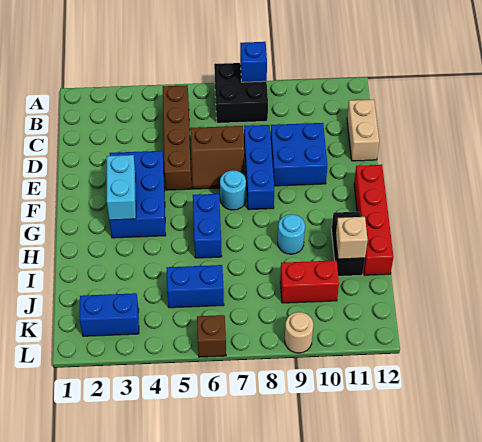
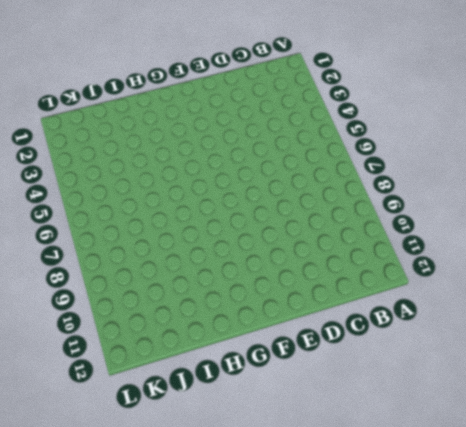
none -> black brick A7:B8 level 1
none -> brown brick B5:E5 level 1
none -> tan brick C12:D12 level 1

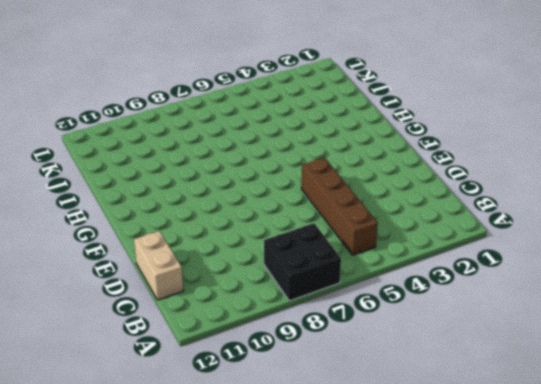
none -> brown slope D6:E7 level 1 top D
none -> blue brick D8:F8 level 1
none -> blue brick D9:E10 level 1

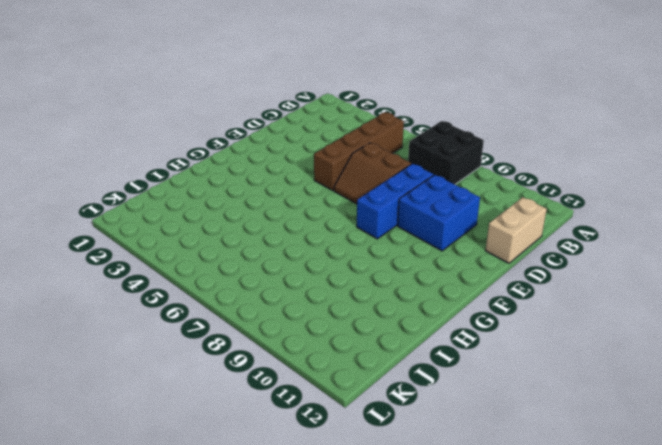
none -> blue brick E3:G4 level 1
none -> cyan round brick F7 level 1
none -> red brick F12:I12 level 1

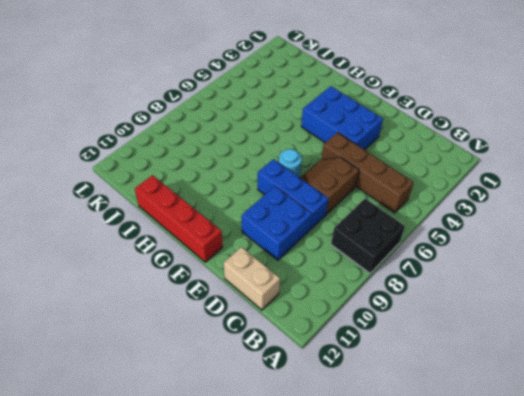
none -> blue brick G6:H6 level 1
none -> cyan round brick H9 level 1
none -> black brick H11:I11 level 1

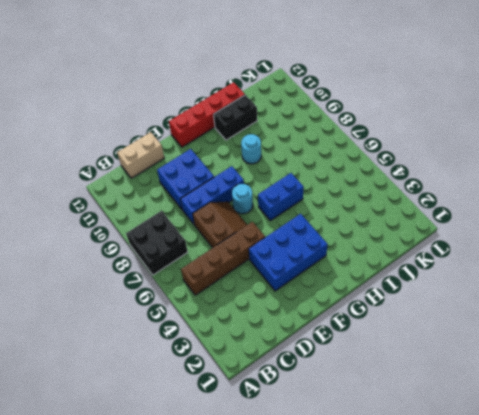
none -> blue brick J5:J6 level 1
none -> red brick J9:J10 level 1
none -> blue brick K2:K3 level 1

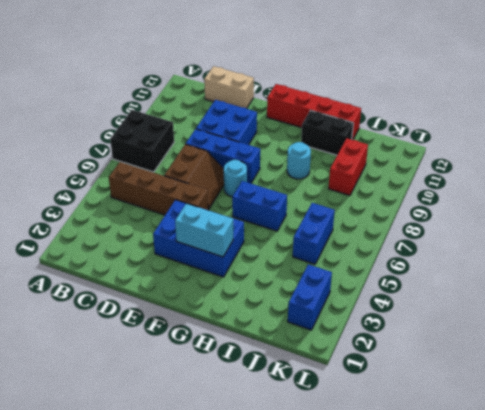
none -> brown brick L6 level 1
none -> tan round brick L9 level 1
none -> blue brick A8 level 2

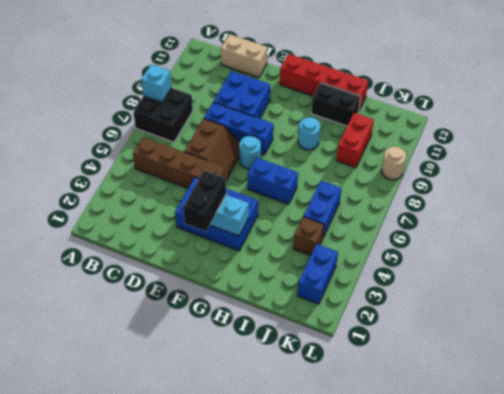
cyan brick A8 level 2 -> blue brick A8 level 2
black brick F2:F3 level 3 -> none
brown brick J4 level 1 -> brown brick L6 level 1
none -> tan brick I11 level 2

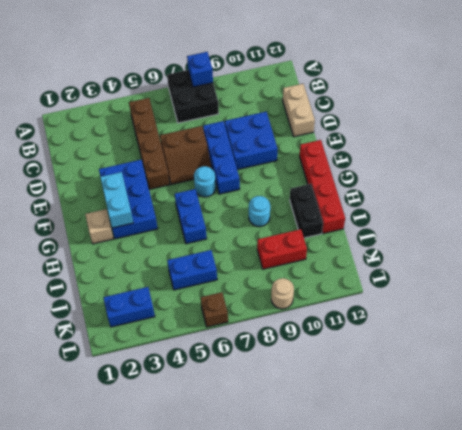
tan brick G2 level 1 -> tan brick I11 level 2

